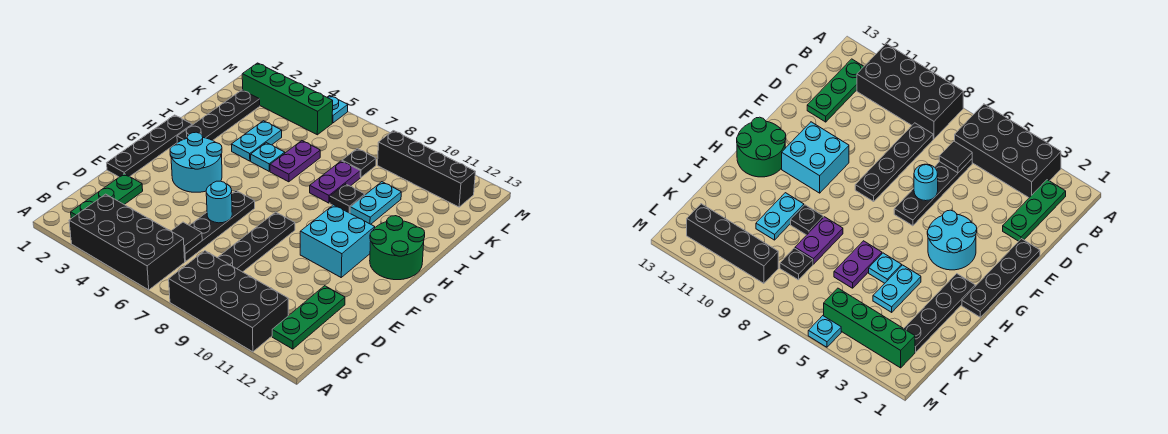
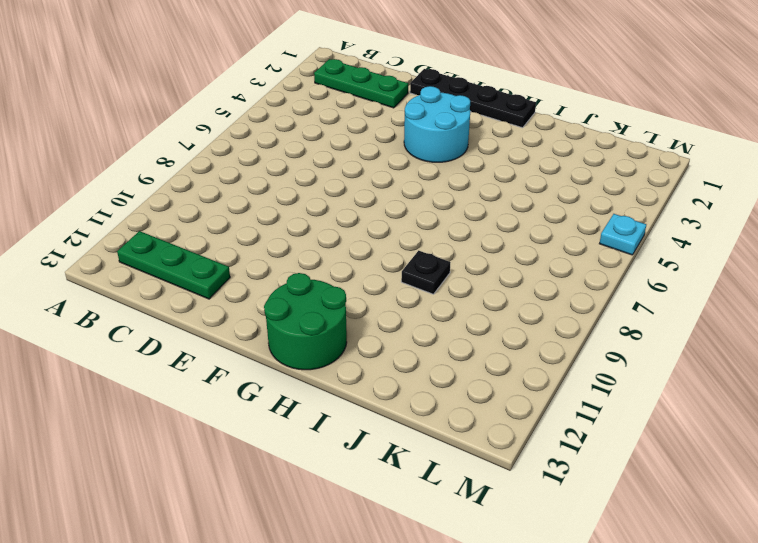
none -> black brick A3:B6 level 1
none -> black brick A8:B11 level 1
none -> black plate C6:F6 level 1

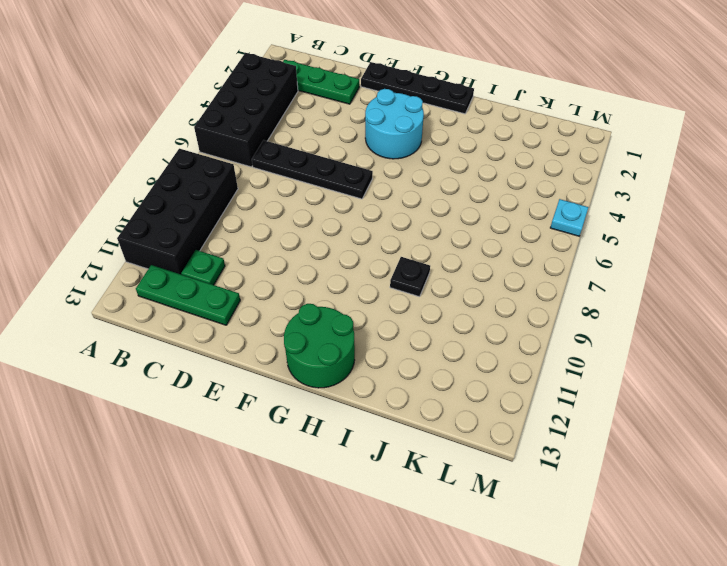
green plate C11 level 1 -> none
none -> black plate C8:F8 level 1
none -> cyan brick F10:G11 level 1
none -> black plate H2:K2 level 1

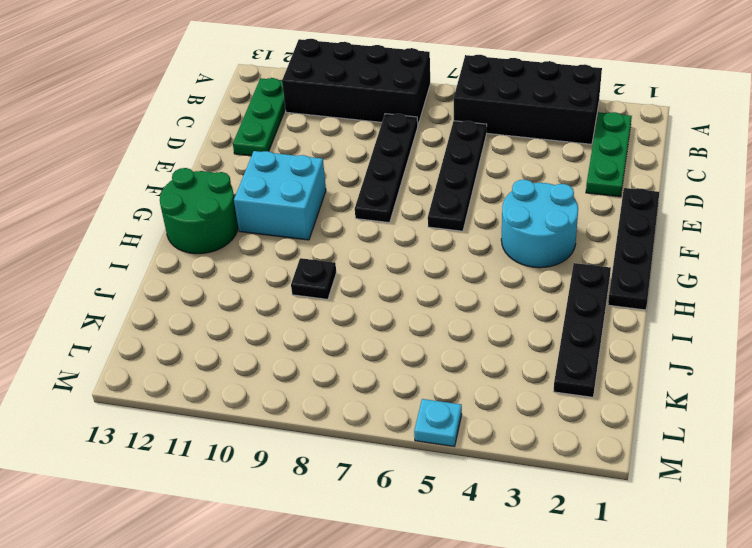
none -> cyan plate I4:J4 level 1
none -> cyan plate I5 level 1
none -> purple plate I6:J6 level 1

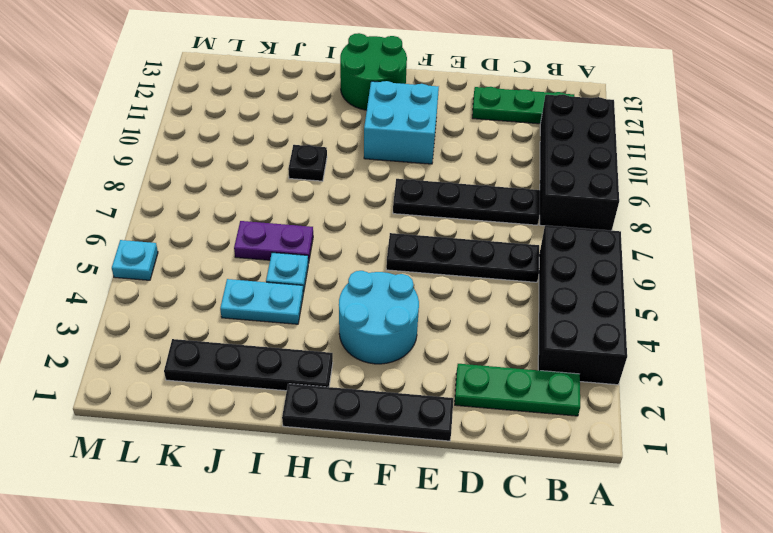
none -> purple plate I8:J8 level 1
none -> cyan plate I10:J10 level 1
none -> black plate K8 level 1

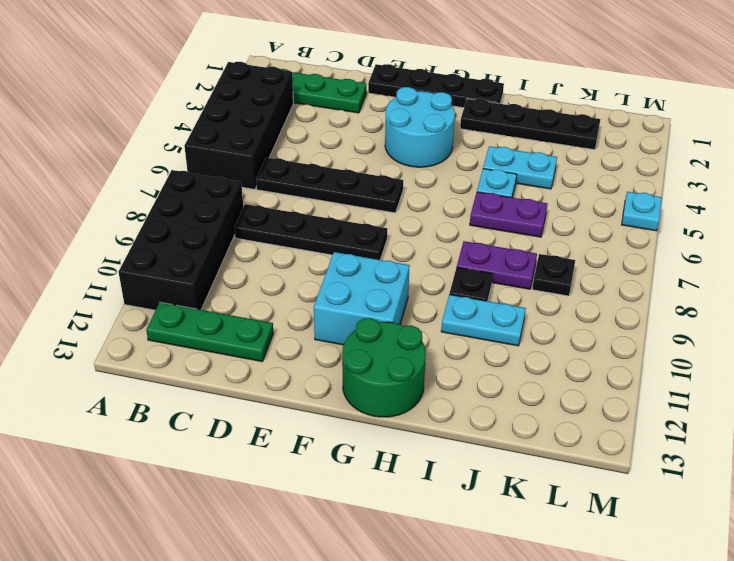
none -> green brick L2:L5 level 1
none -> black brick L9:L12 level 1
none -> black tile C6 level 2

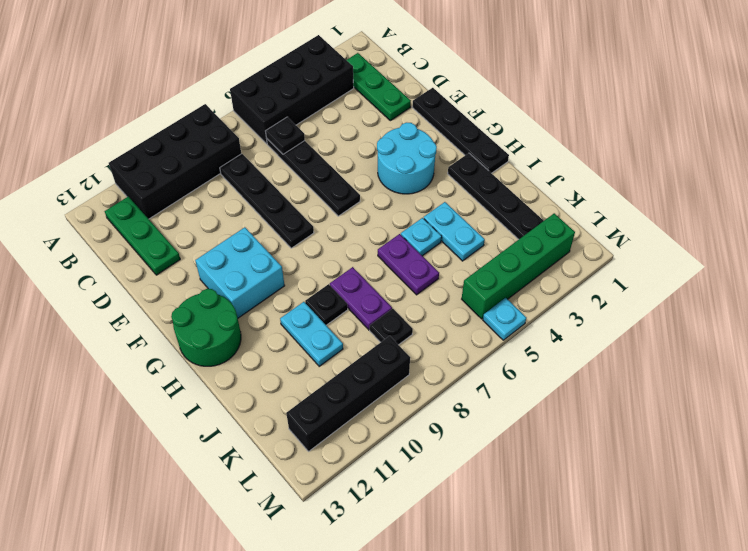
black plate C6 level 2 -> black tile C6 level 2
none -> cyan round brick E6 level 2

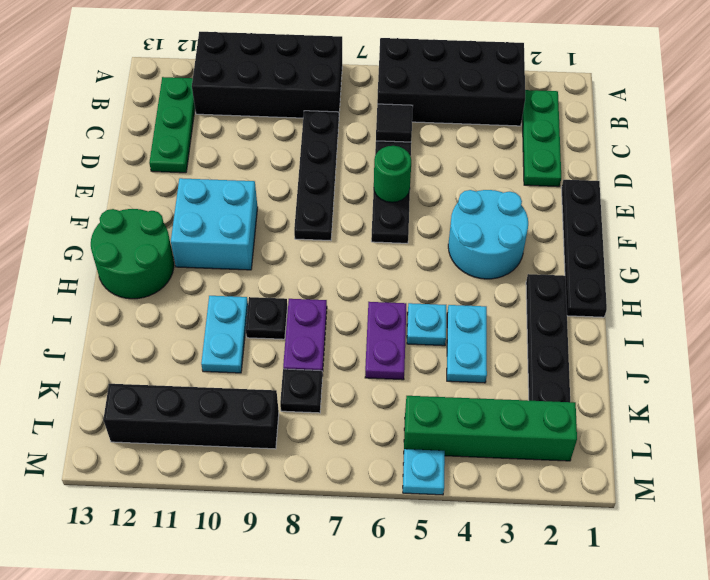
green round brick E6 level 2 -> cyan round brick E6 level 2

